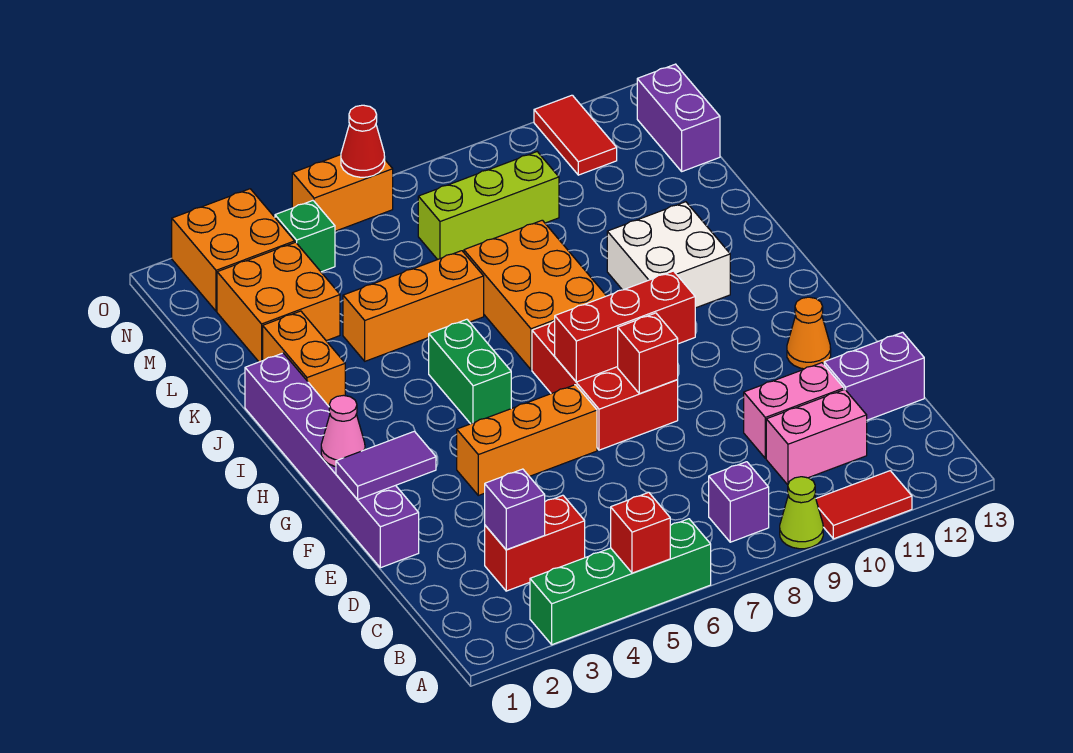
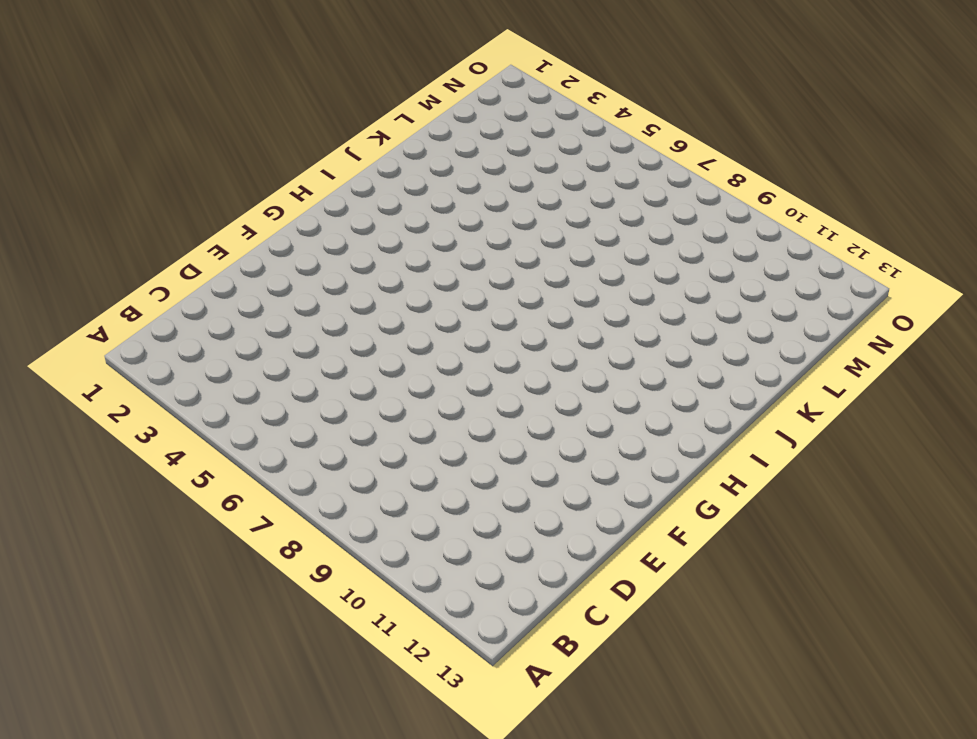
none -> green brick A3:A6 level 1
none -> lime cone A9 level 1
none -> red tile A10:A11 level 1
none -> purple brick B8 level 1

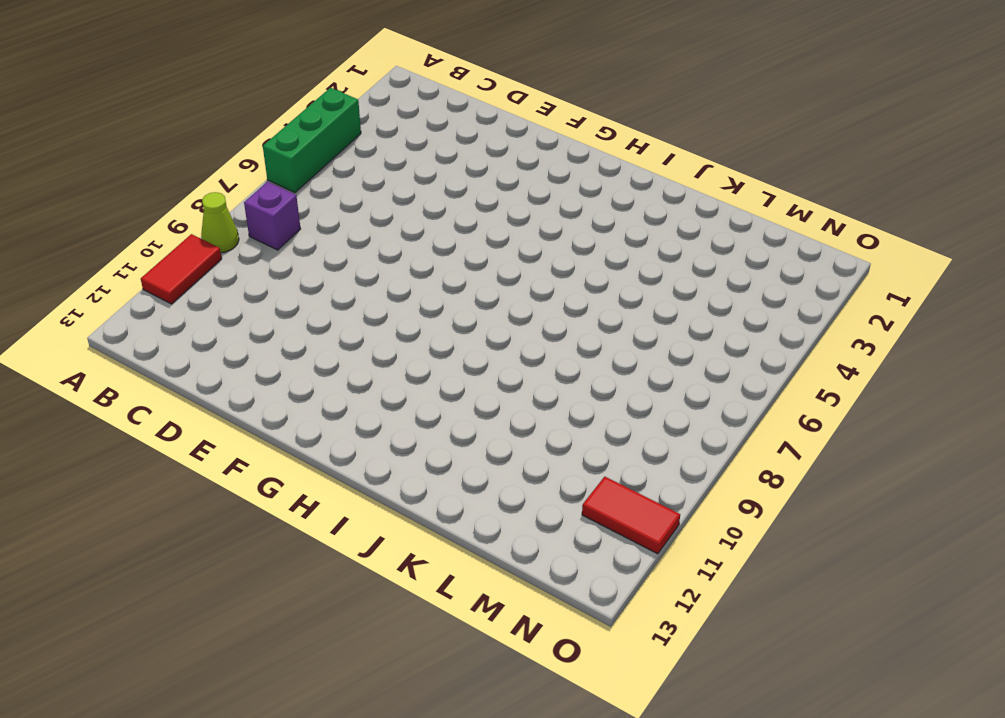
green brick A4:A6 level 1 -> green brick A3:A6 level 1
none -> red brick C3:C4 level 1
none -> pink brick C10:C11 level 1
none -> pink brick D10:D11 level 1
none -> purple brick D12:D13 level 1

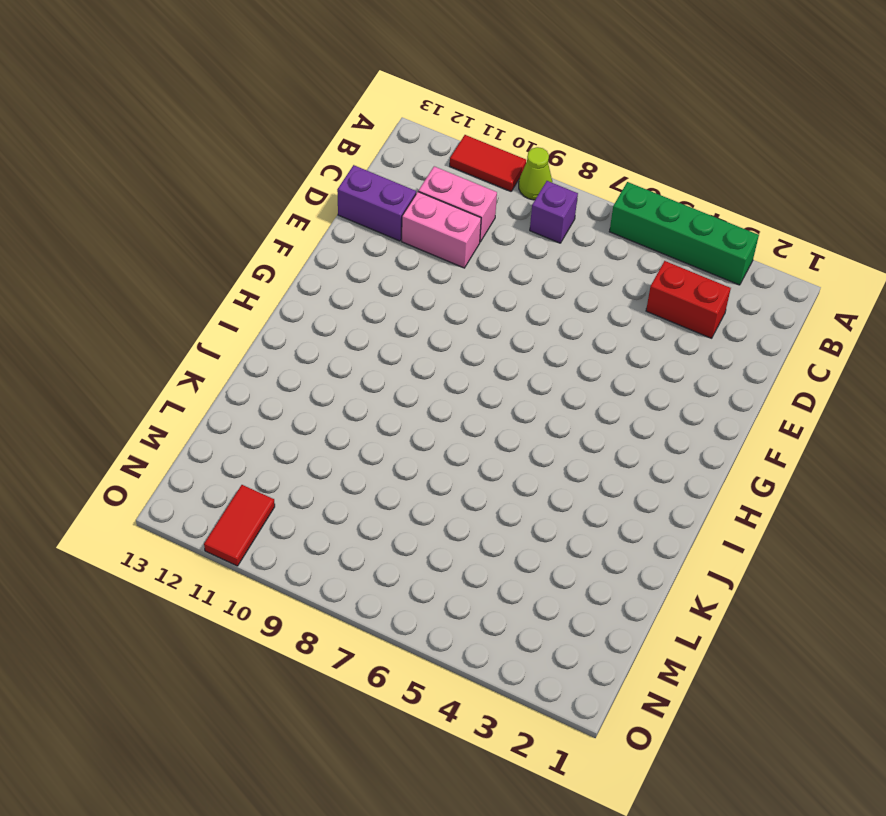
none -> purple brick E1:J1 level 1
none -> orange brick F4:F6 level 1
none -> red brick F7:H8 level 1
none -> orange cone F12 level 1

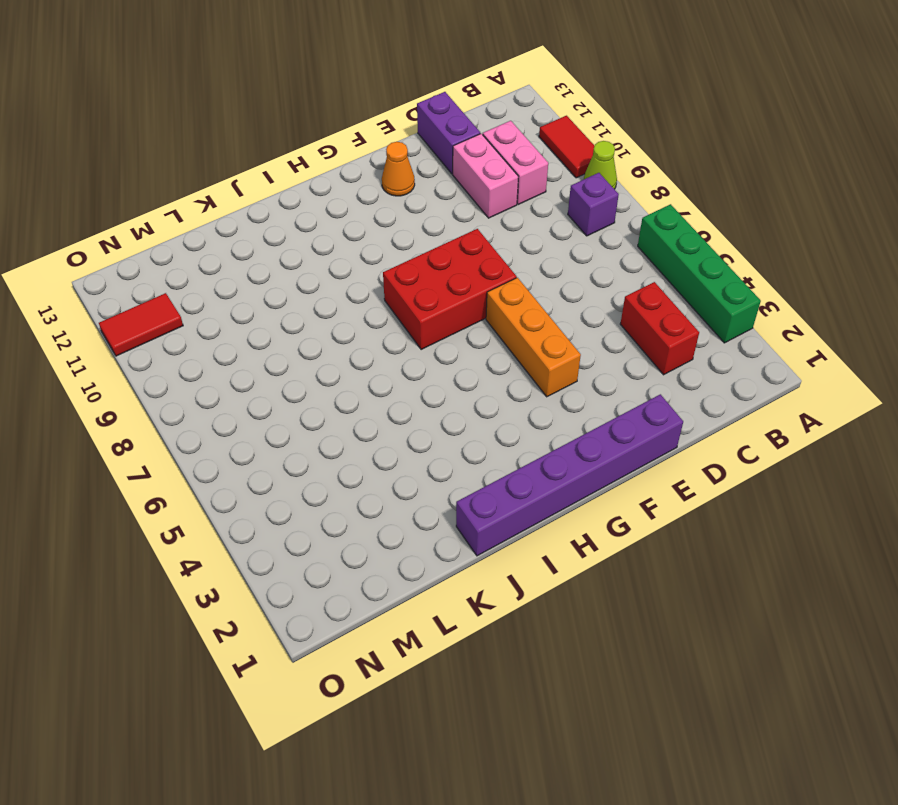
none -> green brick H5:I5 level 1
none -> orange brick I7:K8 level 1
none -> white brick I10:J11 level 1
none -> orange brick J2:K2 level 1

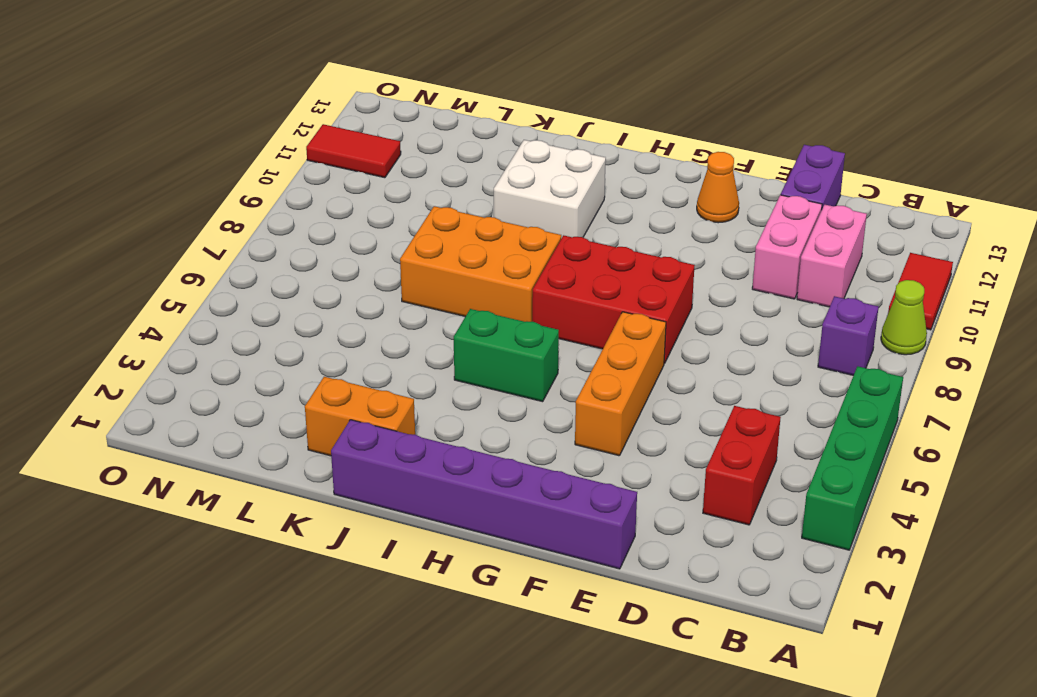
none -> orange brick K4:K6 level 1
none -> orange brick L2:M3 level 1
none -> lime brick M7:M9 level 1
none -> purple brick M13:N13 level 1

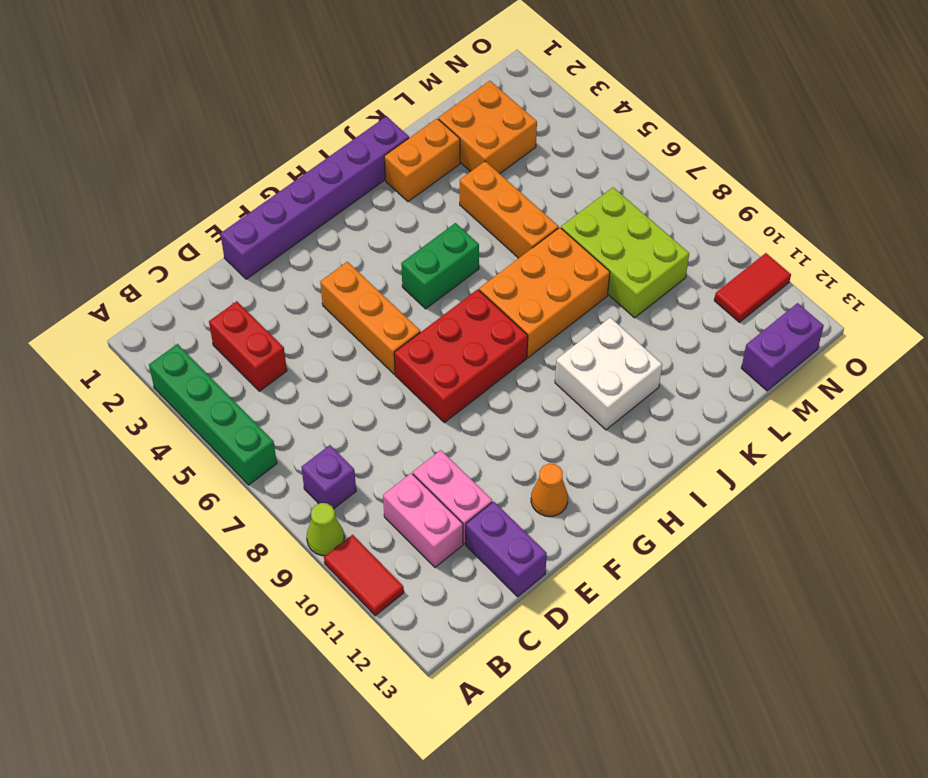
lime brick L7:M9 level 1 -> lime brick M7:M9 level 1
none -> orange brick N2:O3 level 1
none -> green brick N4 level 1
none -> orange brick O5:O6 level 1
none -> red brick A5 level 2

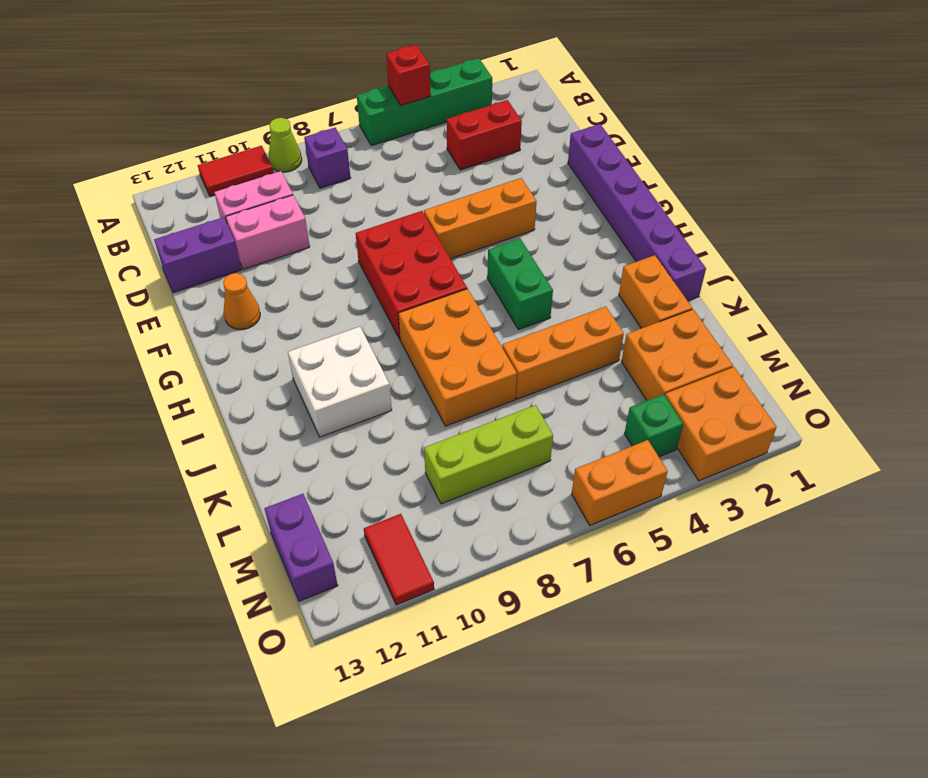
none -> purple brick C3 level 2
none -> purple tile F1:F2 level 2
none -> red brick F8 level 2
none -> pink cone G1 level 2

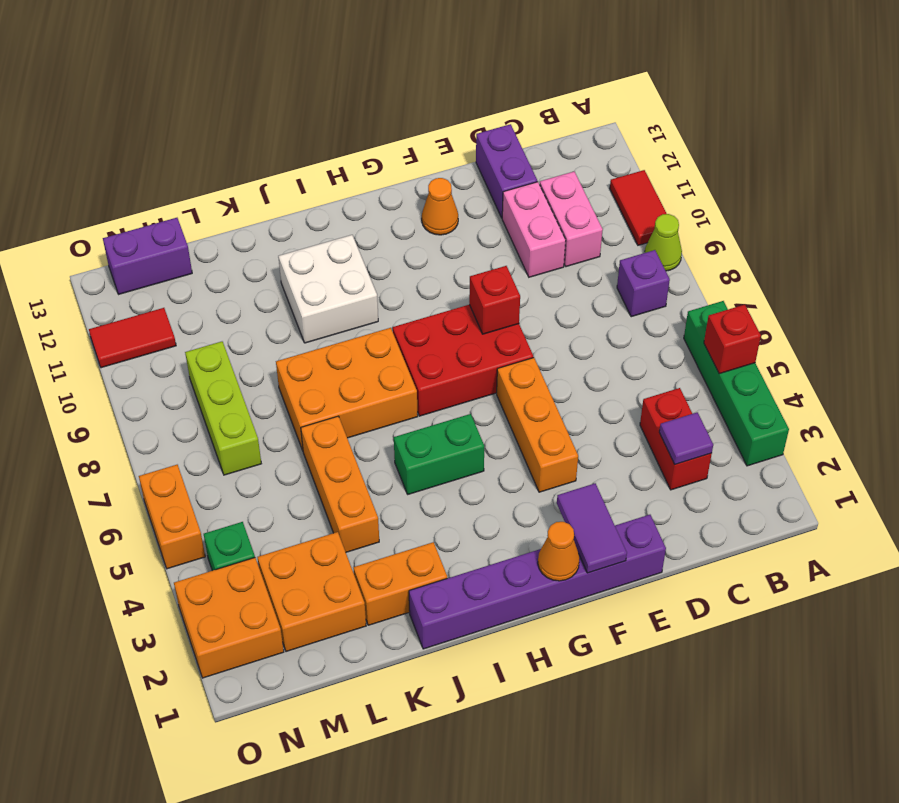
purple tile C3 level 2 -> purple brick C3 level 2
orange cone G1 level 2 -> pink cone G1 level 2
none -> red brick G7:G9 level 2
none -> red cone O6 level 2

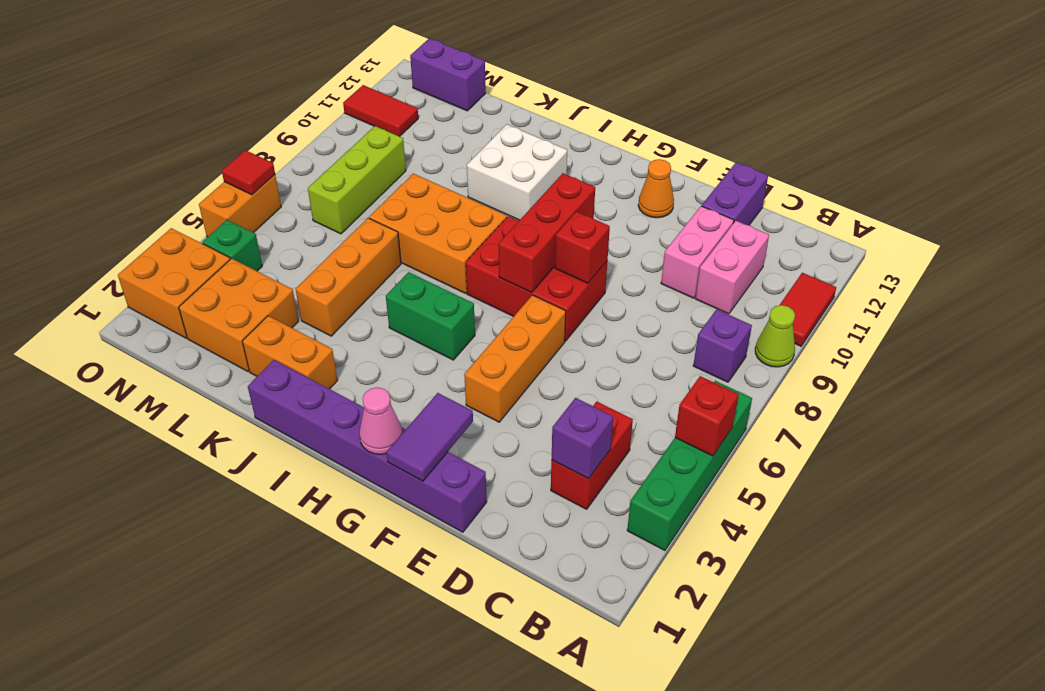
red tile O6 level 2 -> red cone O6 level 2

